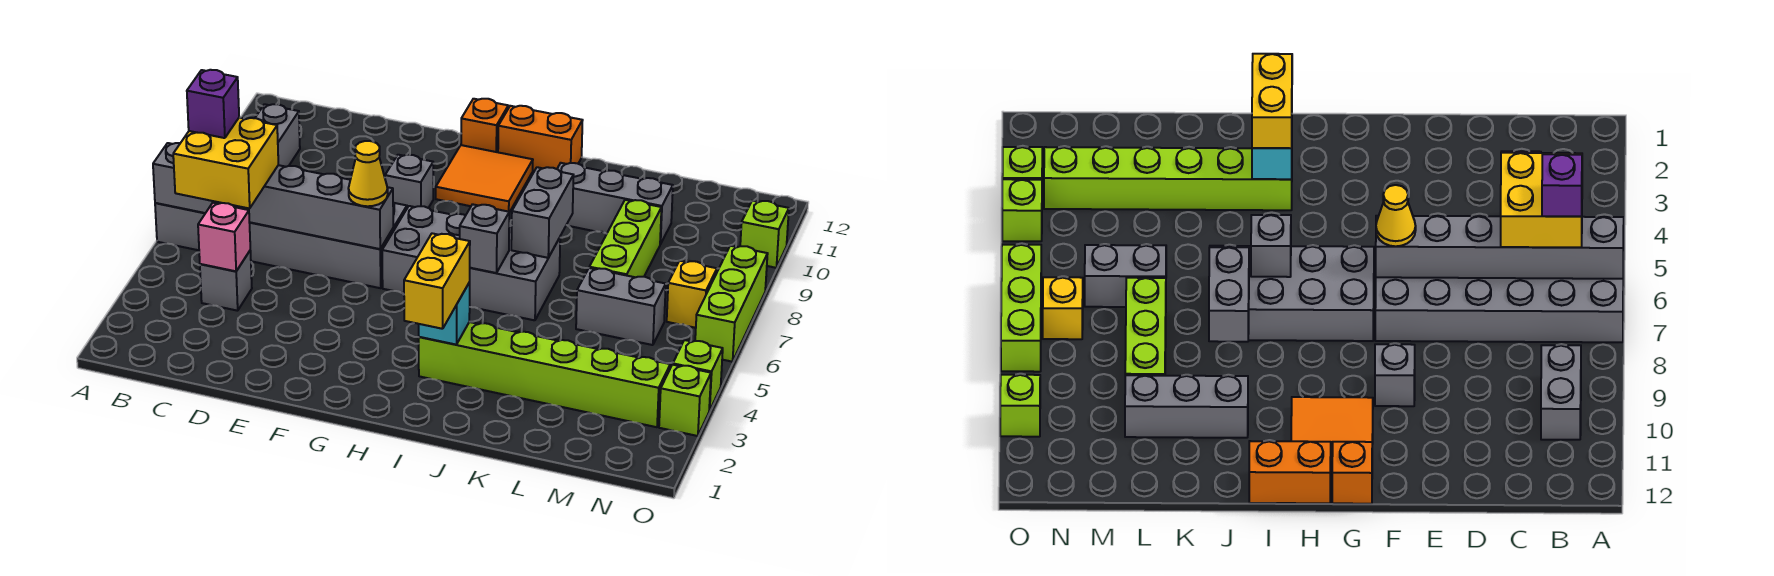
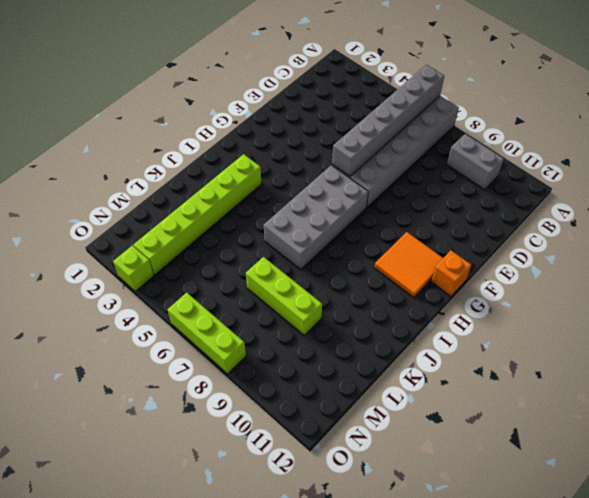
none -> grey brick C4 level 1
none -> grey brick F9 level 1
none -> orange brick H12:I12 level 1

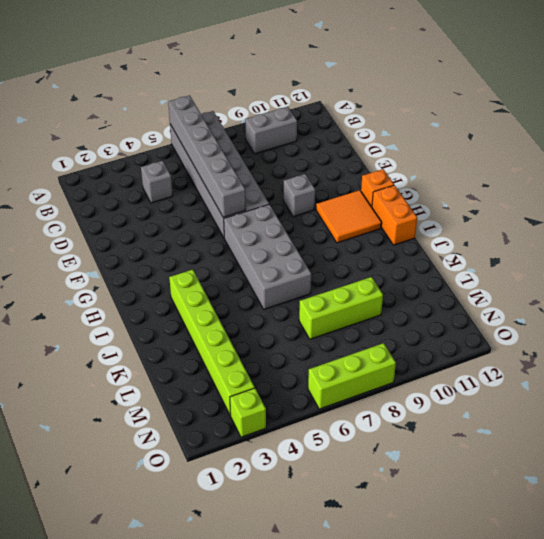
none -> grey brick J10:L10 level 1
none -> grey brick L6:M6 level 1
none -> yellow brick N7 level 1

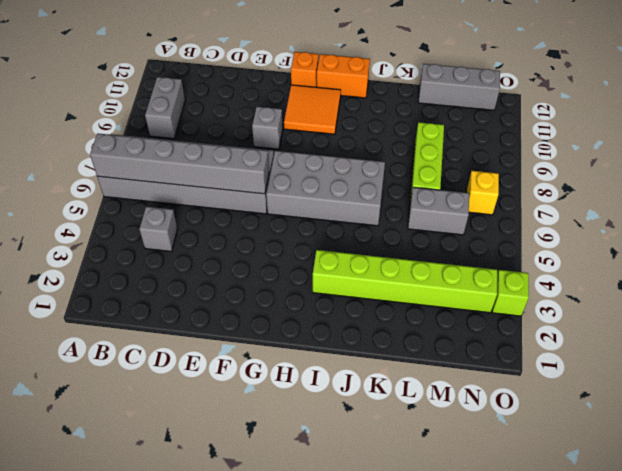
grey brick L12:N12 level 1 -> grey brick J10:L10 level 1
none -> lime brick O4 level 1
none -> lime brick O6:O8 level 1
none -> lime brick O10 level 1

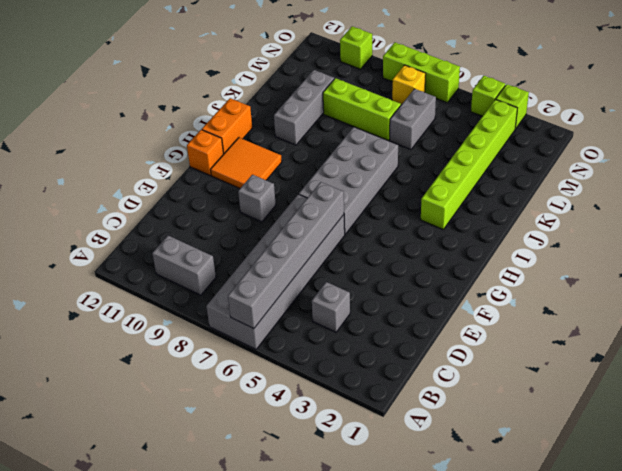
none -> pink brick C4 level 2
none -> cyan brick I3 level 2
none -> grey brick I6 level 2

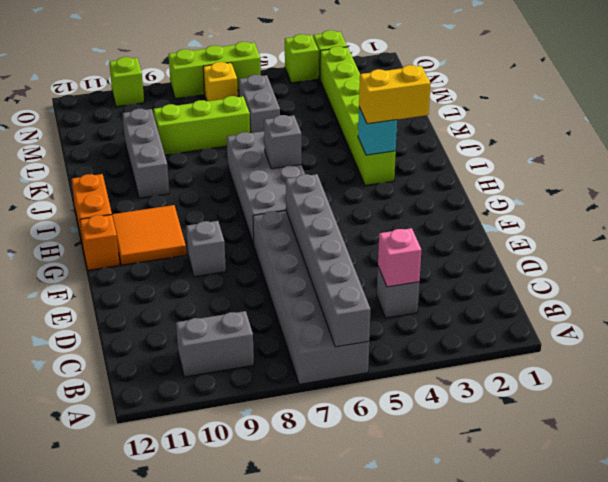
none -> grey brick J7:J8 level 2
none -> yellow brick B5:C6 level 3
none -> yellow cone F6 level 3

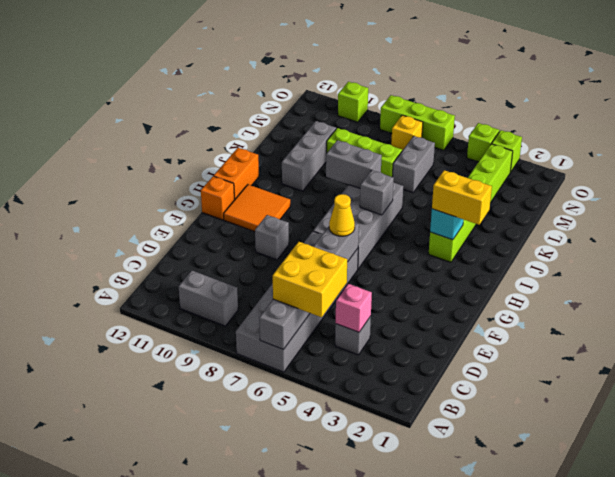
none -> purple brick B6 level 4

